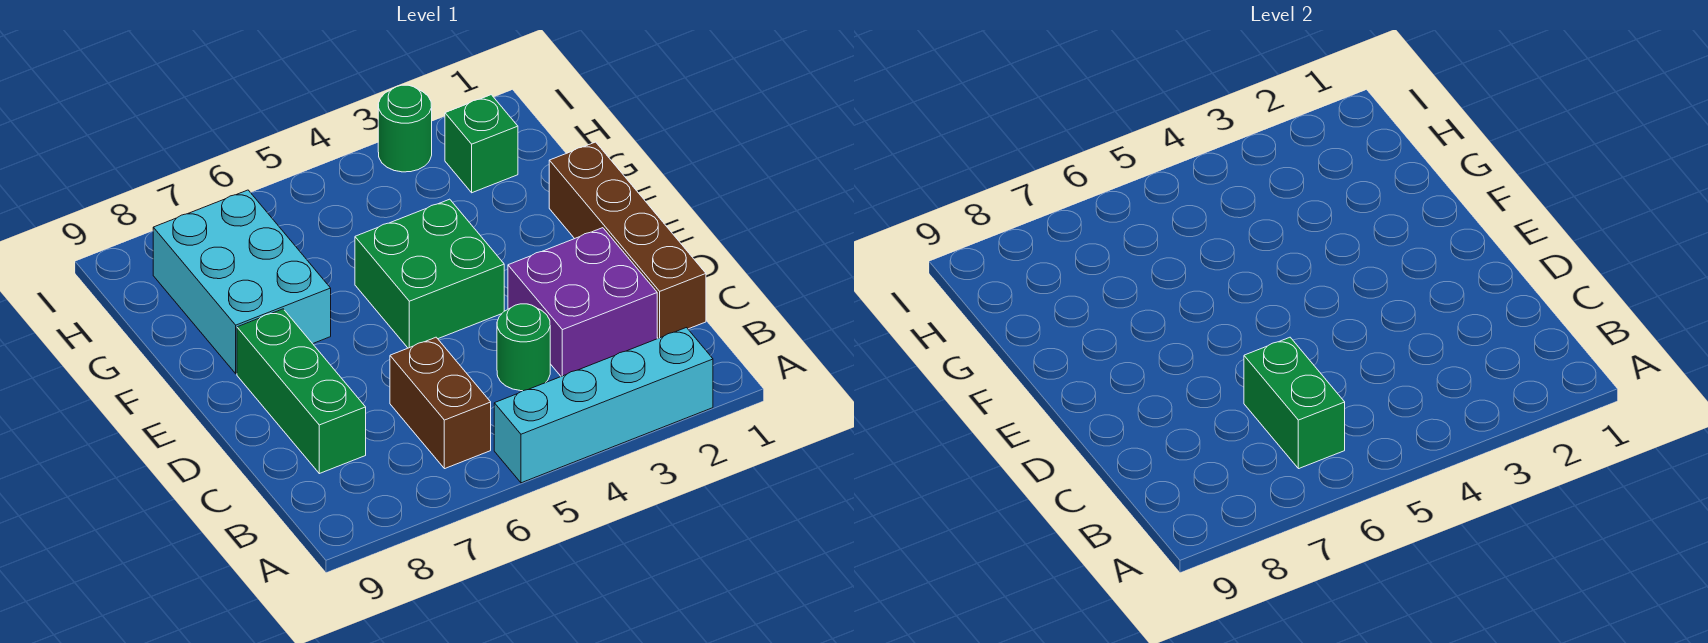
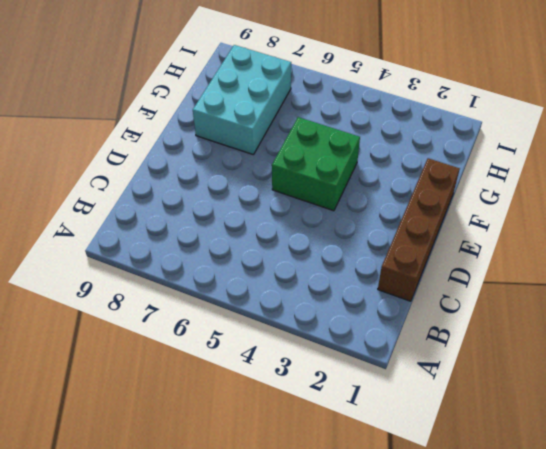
none -> cyan brick A2:A5 level 1
none -> brown brick B6:C6 level 1

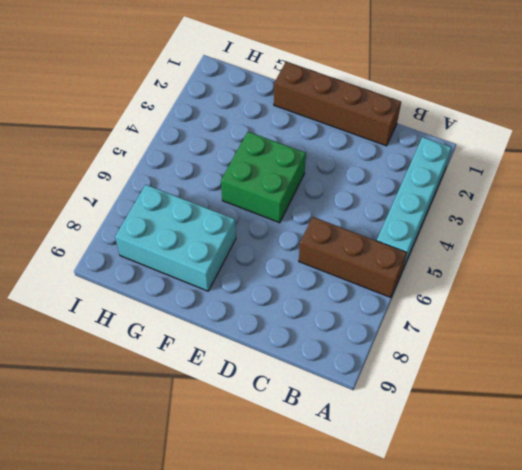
brown brick A6:C6 level 1 -> brown brick B6:C6 level 1
none -> purple brick C2:D3 level 1
none -> green round brick C4 level 1

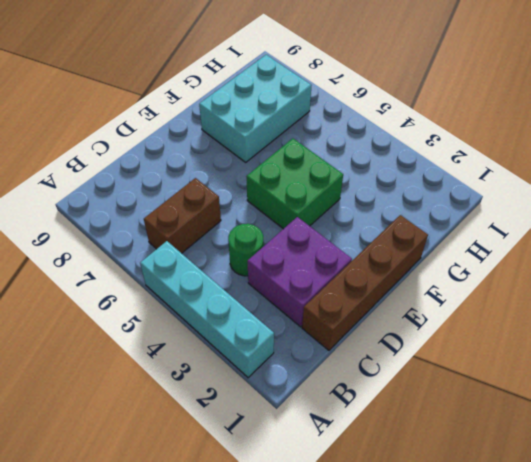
none -> green brick C8:E8 level 1
none -> green brick H2 level 1

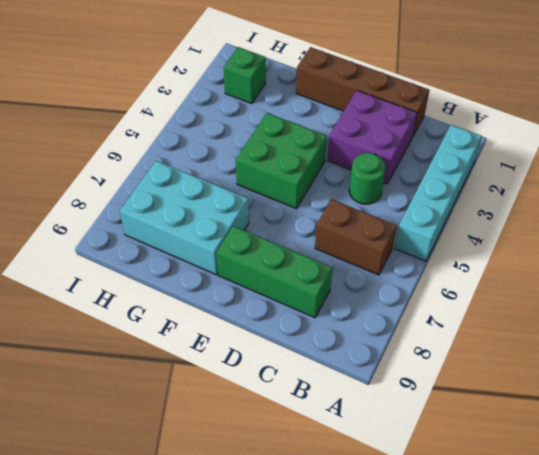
none -> green round brick I3 level 1
none -> green brick B6:C6 level 2

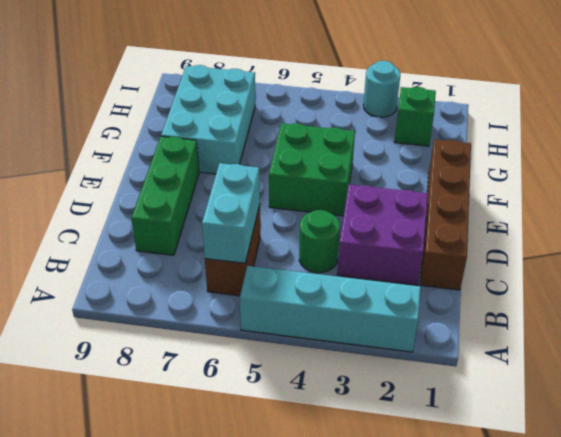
cyan brick B6:C6 level 2 -> green brick B6:C6 level 2
cyan round brick I3 level 1 -> green round brick I3 level 1

